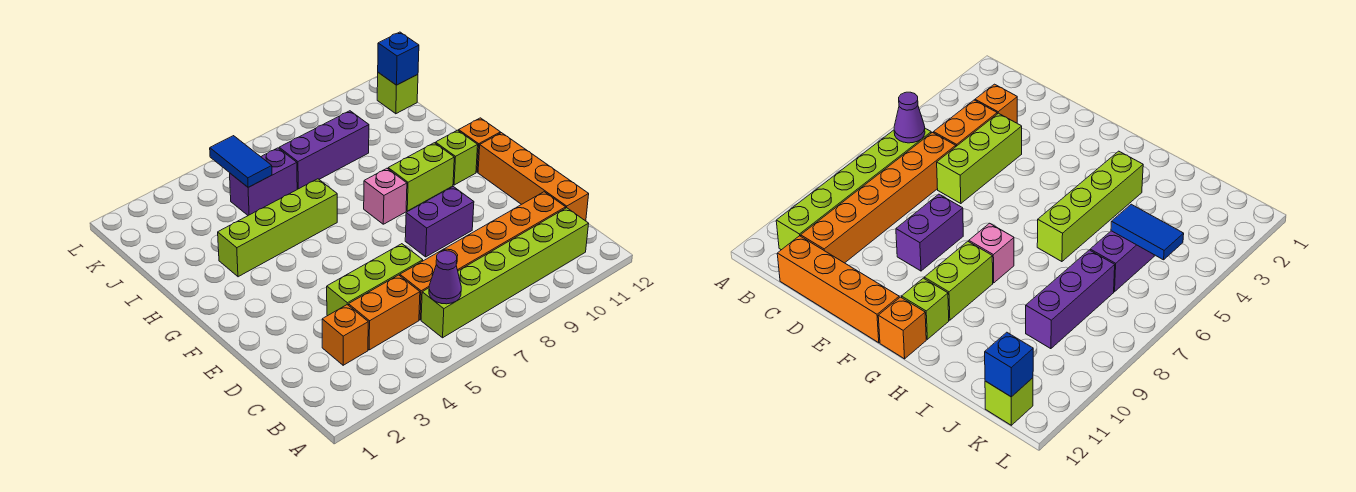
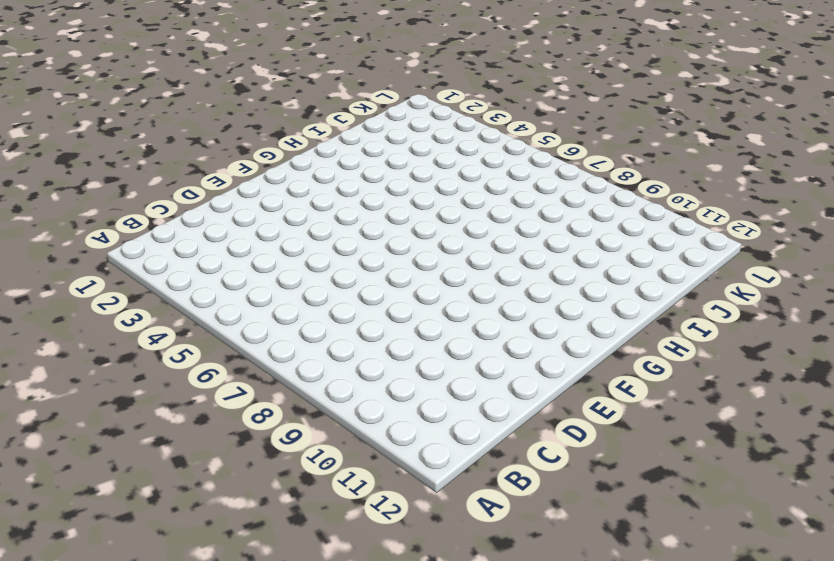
none -> lime brick B6:B11 level 1
none -> orange brick C3 level 1
none -> orange brick C4:C5 level 1

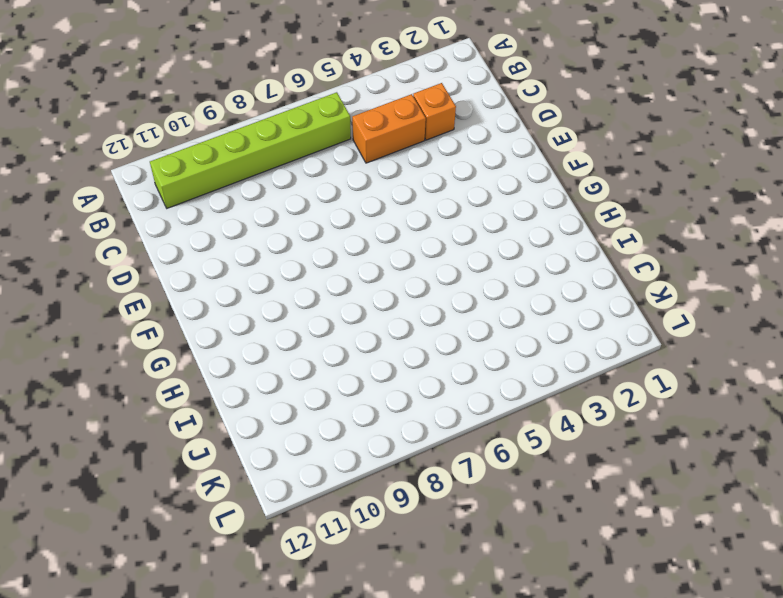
none -> orange brick C6:C11 level 1
none -> orange brick C12:F12 level 1
none -> lime brick D4:D6 level 1

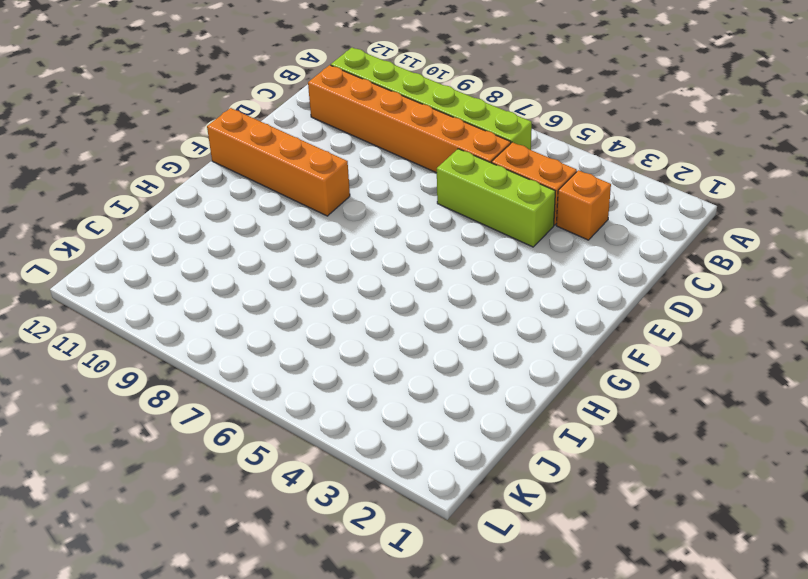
orange brick F9:F12 level 1 -> orange brick C12:F12 level 1
none -> purple brick E8:E9 level 1
none -> pink brick G8 level 1
none -> lime brick G9:G10 level 1

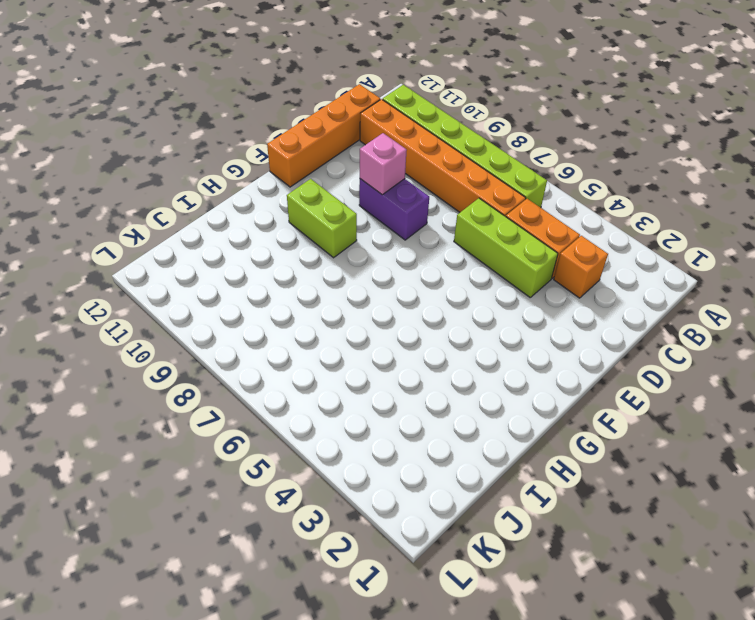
pink brick E9 level 2 -> pink brick G8 level 1
none -> lime brick G11 level 1
none -> orange brick G12 level 1
none -> lime brick H3:H6 level 1

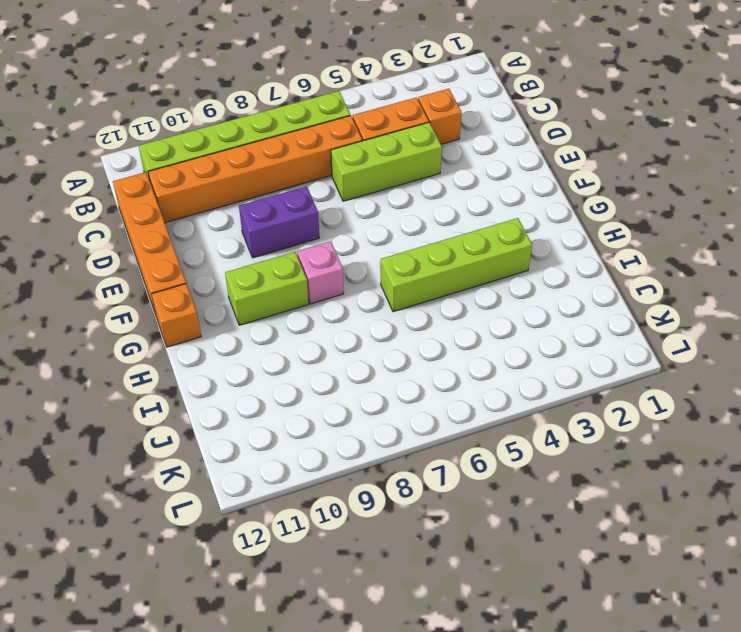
none -> lime brick G11 level 1
none -> purple brick J5:J6 level 1
none -> purple brick J7:J9 level 1

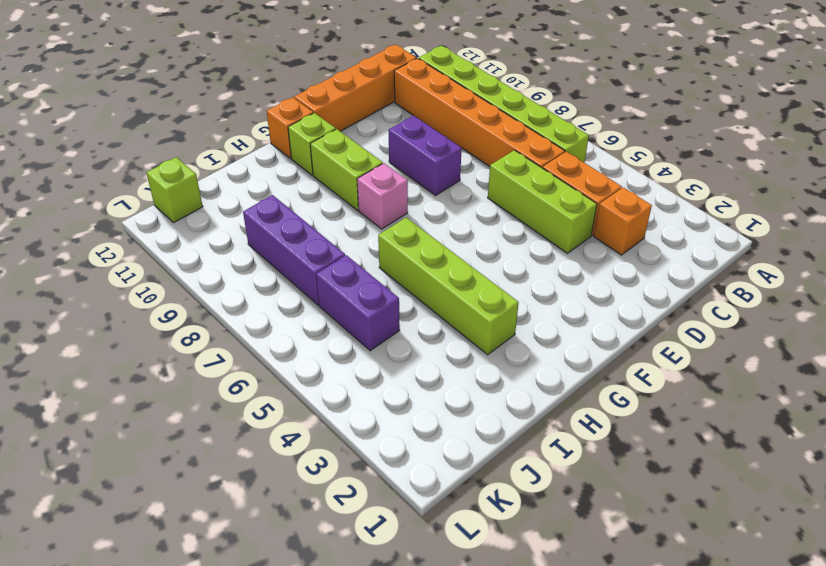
none -> purple cone B6 level 2
none -> blue tile J5:K5 level 2
none -> blue brick K12 level 2

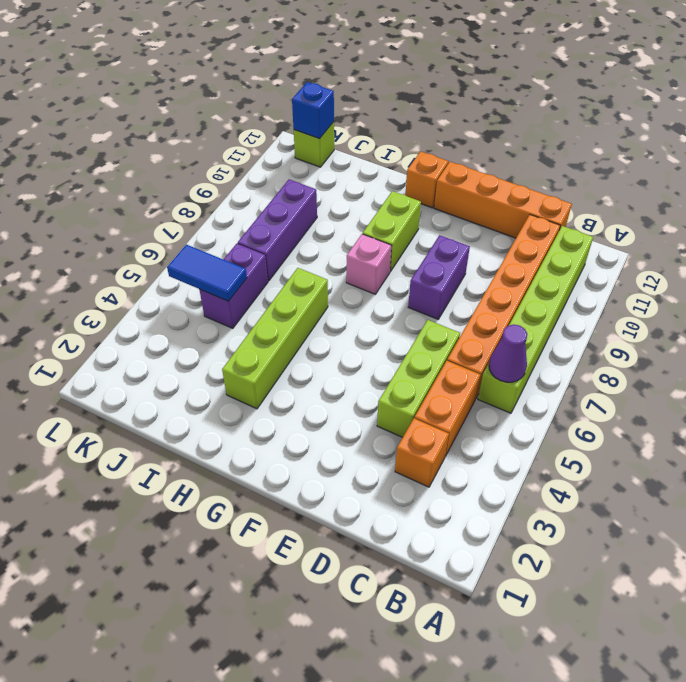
none -> lime brick G11 level 1

